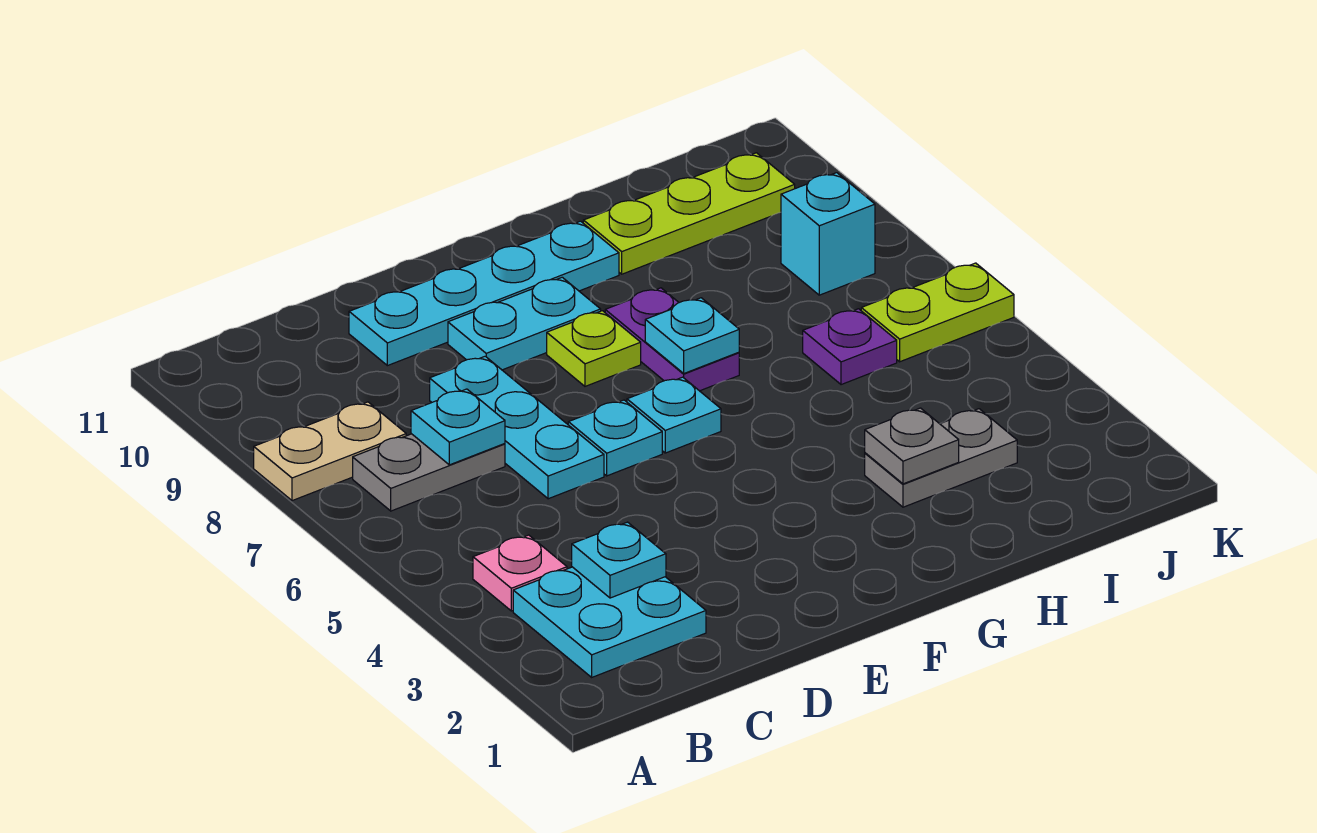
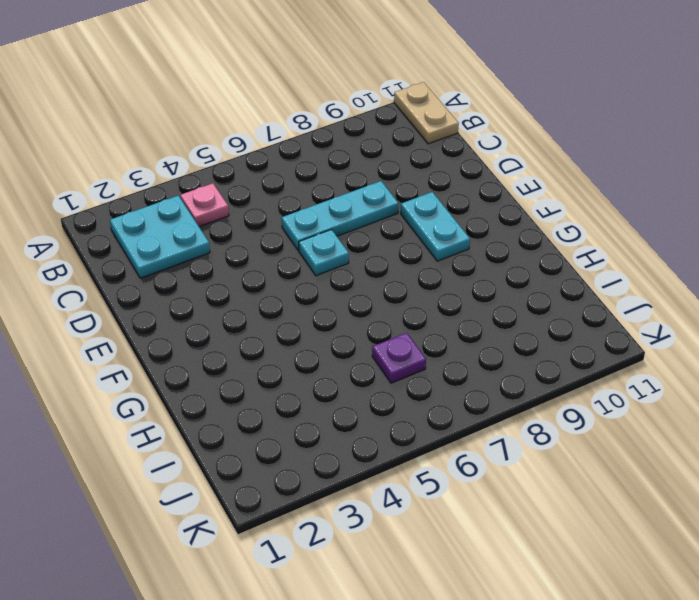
tan plate A11:B11 level 1 -> tan plate A8:B8 level 1
none -> grey plate B7:C7 level 1
none -> cyan plate D10:G10 level 1
none -> cyan plate F6 level 1

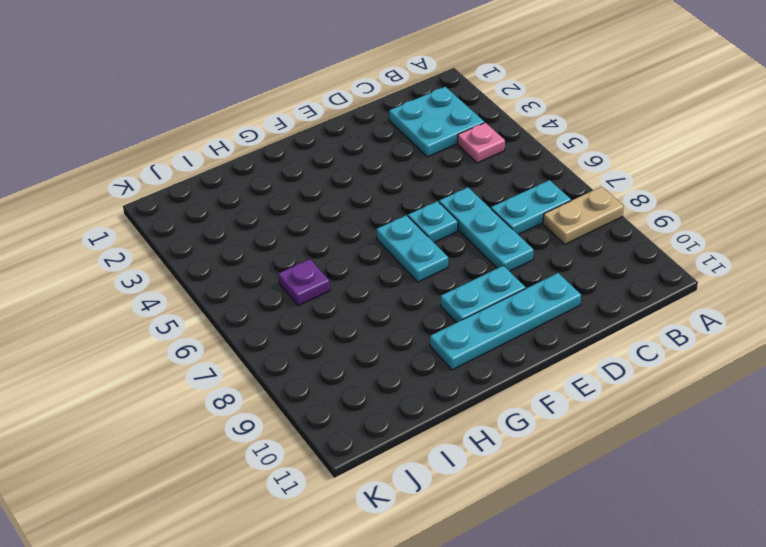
cyan plate B7:C7 level 1 -> grey plate B7:C7 level 1
cyan plate F6:F7 level 1 -> cyan plate F6 level 1
none -> lime plate F8 level 1
none -> purple plate G7:G8 level 1
none -> grey plate H3:I3 level 1

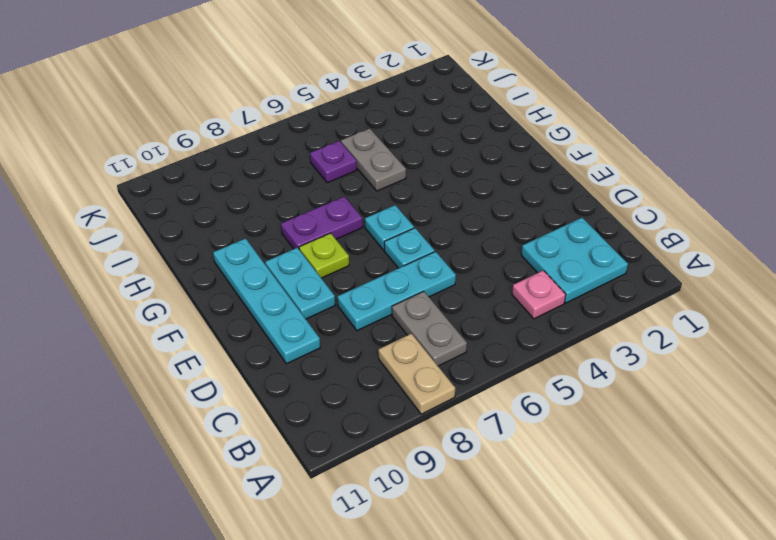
grey plate H5:I5 level 1 -> grey plate H3:I3 level 1
none -> lime plate H10:J10 level 1
none -> lime plate J6:K6 level 1
none -> cyan brick J8 level 1

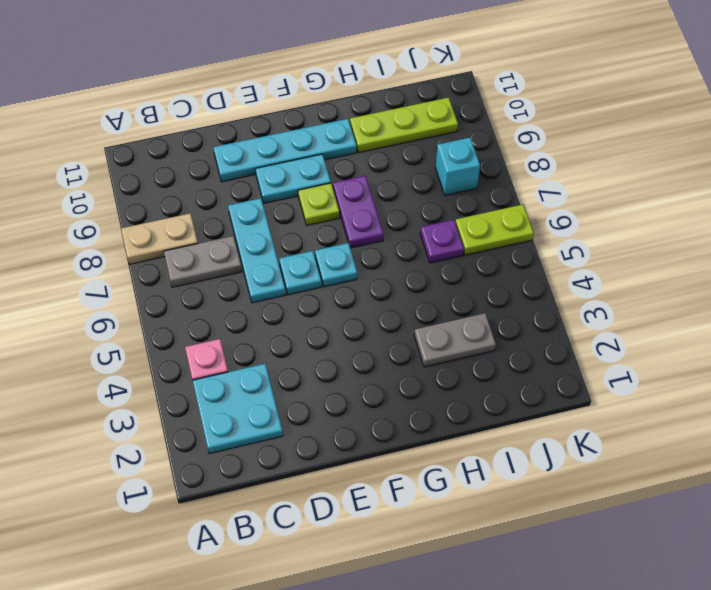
none -> cyan plate C3 level 2
none -> cyan plate C7 level 2
none -> cyan plate G7 level 2

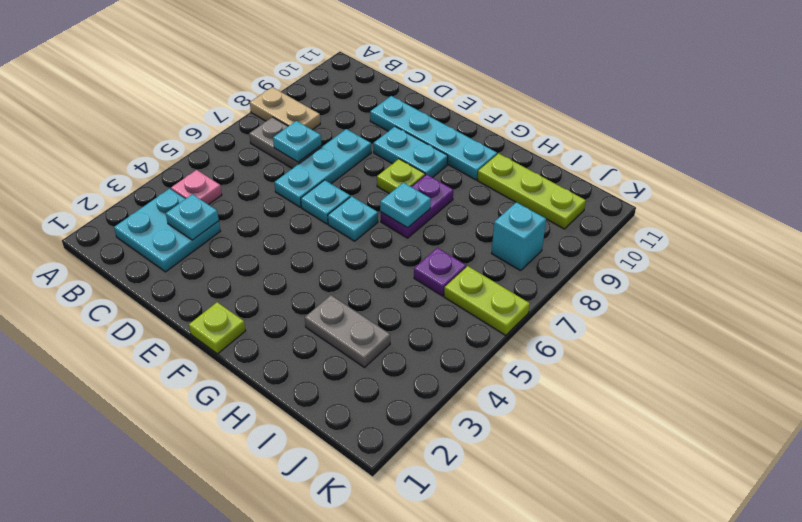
lime plate F1 level 1 -> none
none -> grey plate H3 level 2

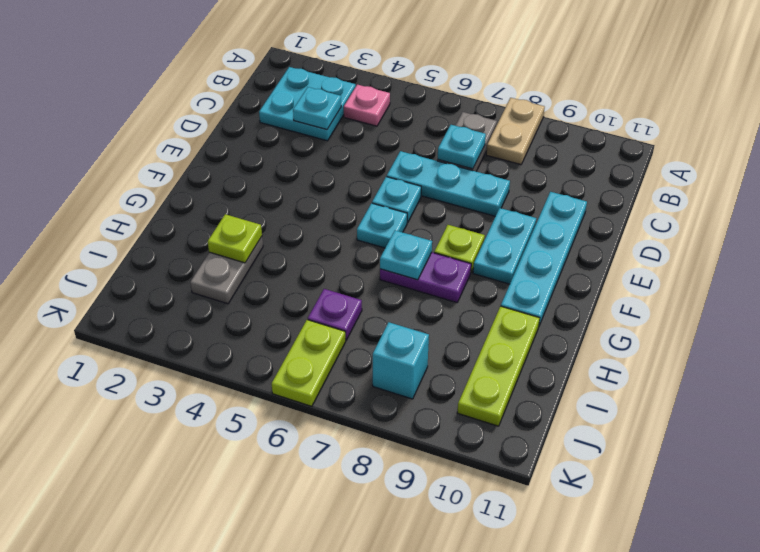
lime plate H3 level 2 -> grey plate H3 level 2

